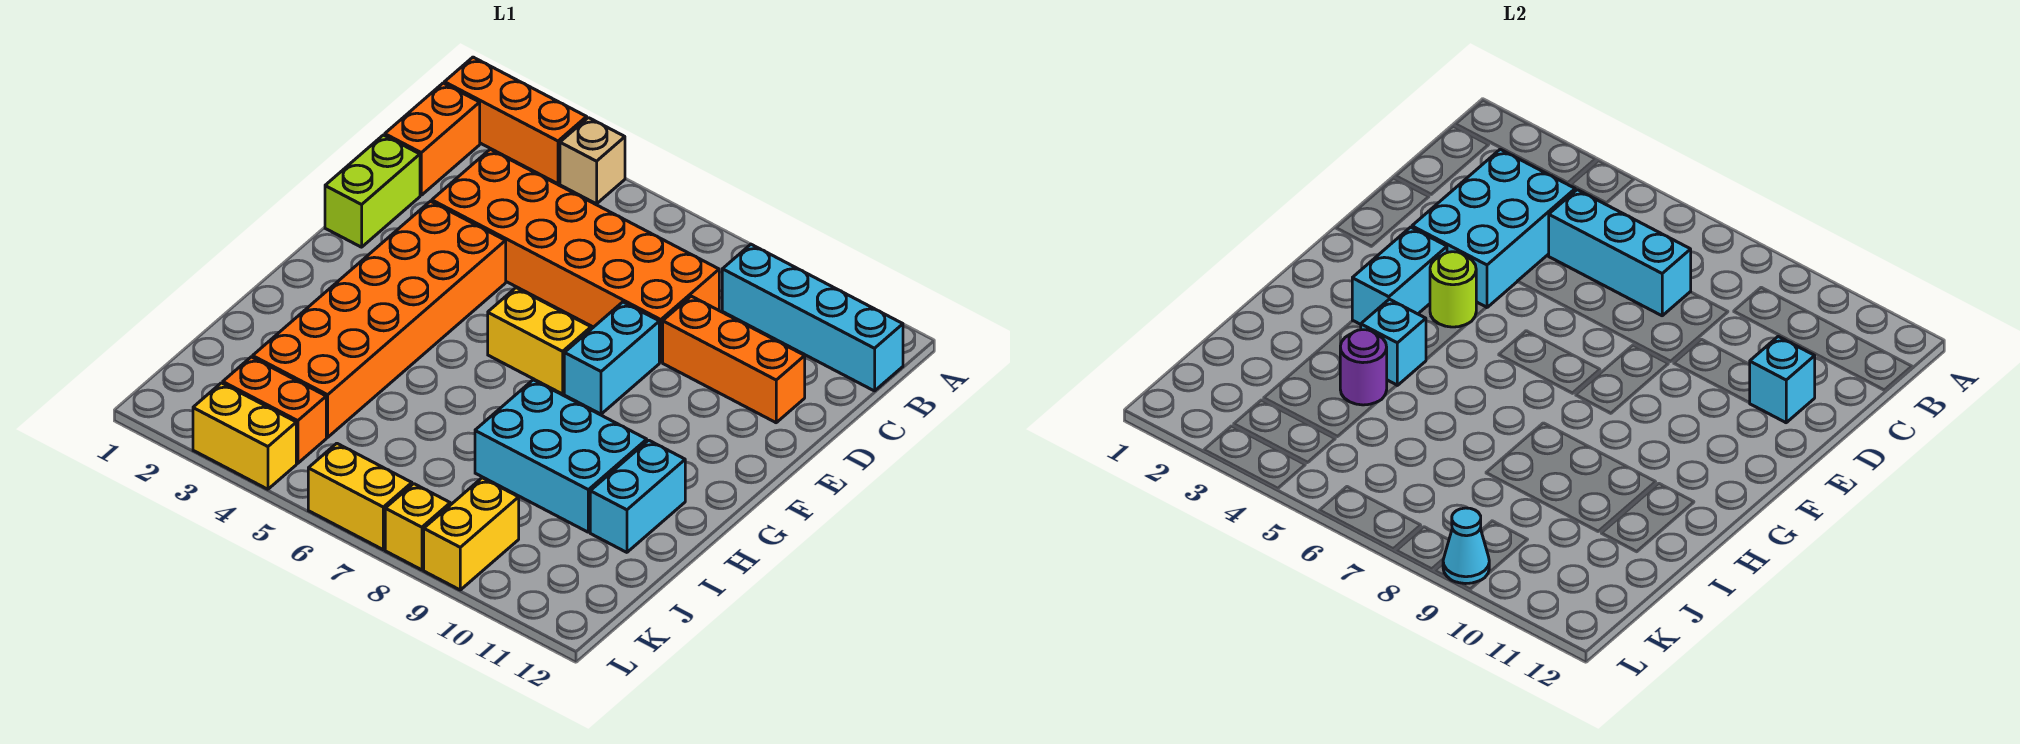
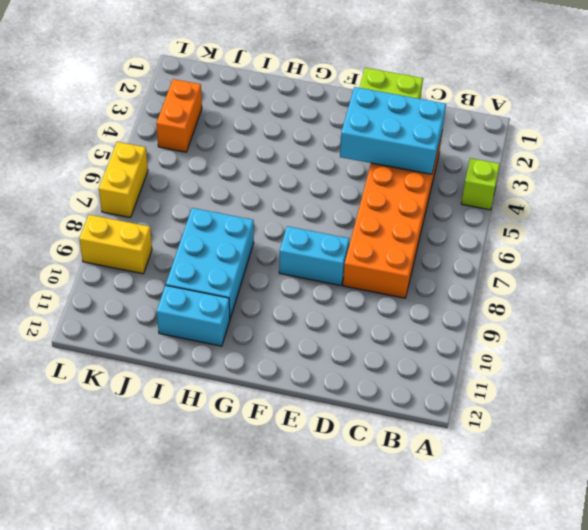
lime brick A4 level 1 -> tan brick A4 level 1
none -> orange brick A1:A3 level 1
none -> orange brick B1:C1 level 1
none -> cyan brick B9:B12 level 1

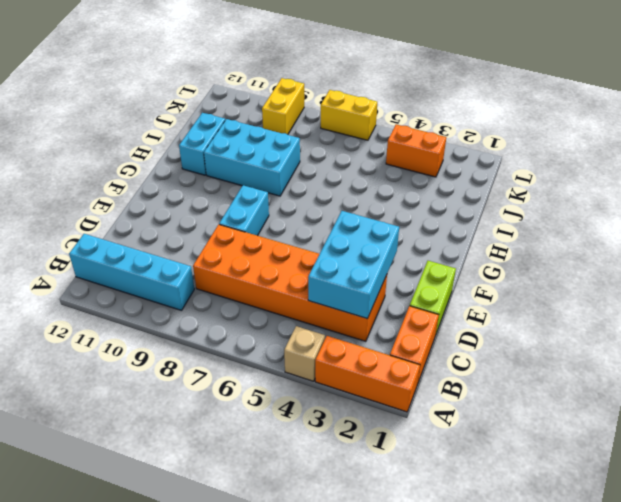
none -> orange brick D9:D11 level 1
none -> orange brick E3:J4 level 1
none -> yellow brick F6:F7 level 1

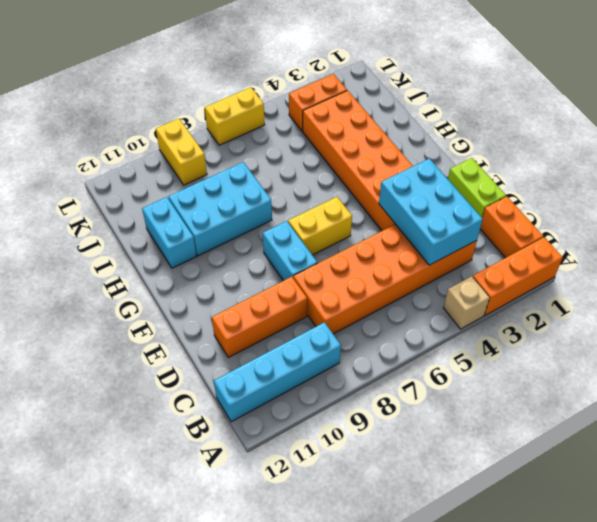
none -> yellow brick L3:L4 level 1
none -> yellow brick L8 level 1
none -> cyan brick C5:C7 level 2

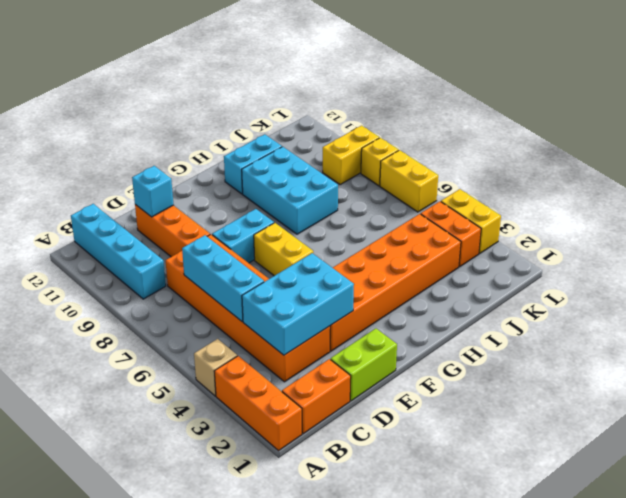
none -> cyan brick F3:G3 level 2
none -> lime round brick F4 level 2
none -> cyan brick H4 level 2

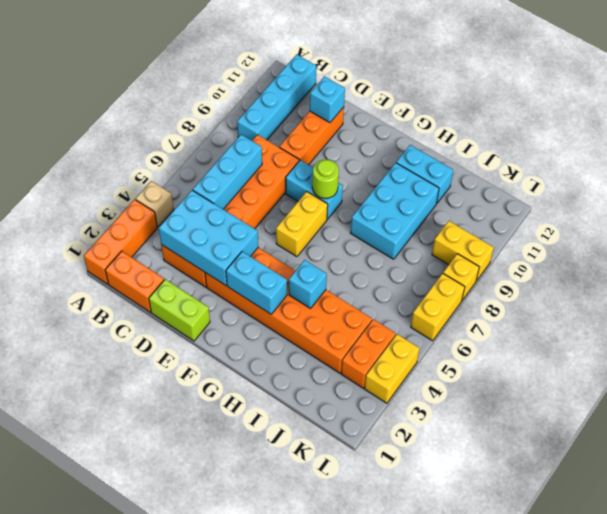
lime round brick F8 level 2 -> lime round brick F4 level 2
none -> purple round brick I4 level 2
none -> cyan cone L9 level 2

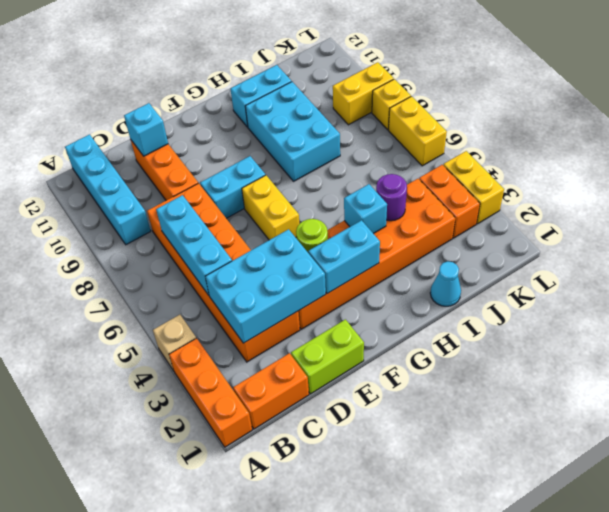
cyan cone I1 level 1 -> cyan cone L9 level 2

